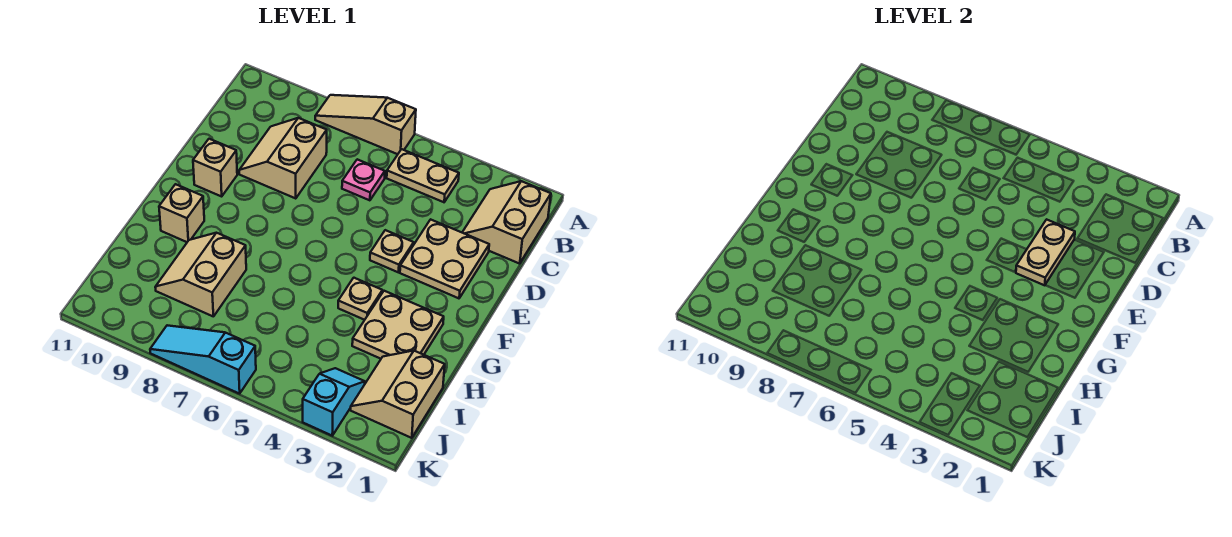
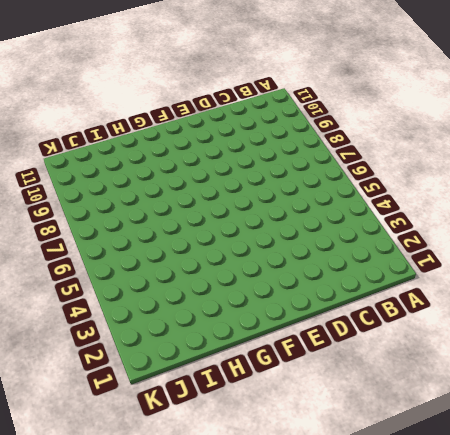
none -> tan slope A6:A8 level 1 top 6
none -> tan slope B1:C2 level 1 top 1
none -> tan plate B4:B5 level 1

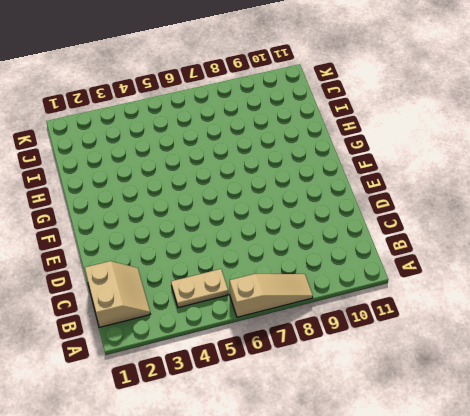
none -> pink plate C6 level 1
none -> tan slope C8:D9 level 1 top 8
none -> tan plate D2:E3 level 1

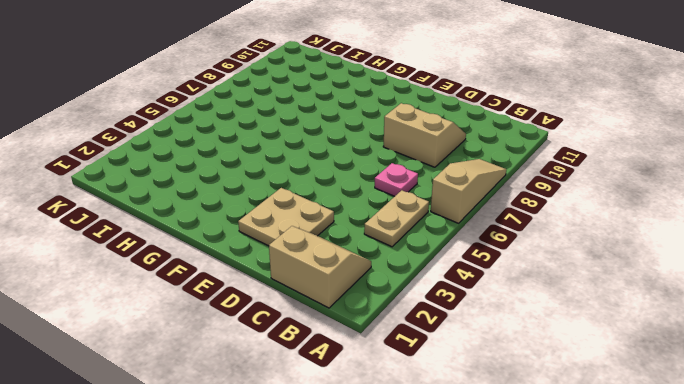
none -> tan plate E4 level 1
none -> tan brick E10 level 1
none -> tan plate G2:H3 level 1

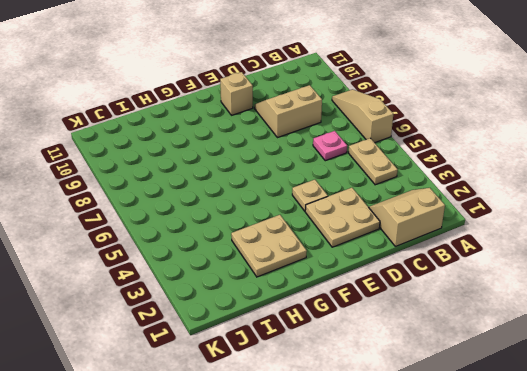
none -> tan plate G4 level 1
none -> tan brick G10 level 1
none -> tan slope H8:I9 level 1 top 8

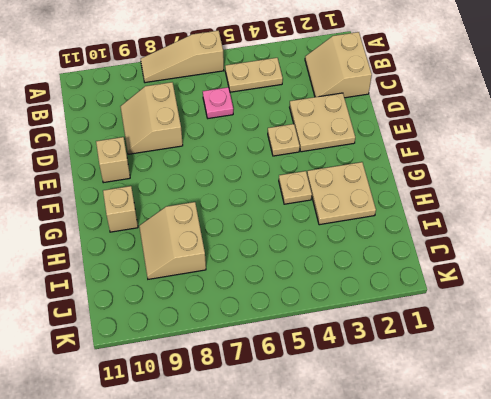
none -> tan slope I1:J2 level 1 top 1
none -> cyan slope J3:K3 level 1 top K
none -> cyan slope K6:K8 level 1 top 6

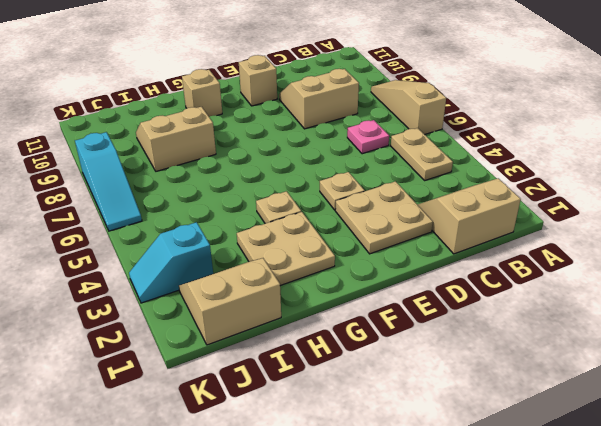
cyan slope J3:K3 level 1 top J -> cyan slope J3:K3 level 1 top K
cyan slope K6:K8 level 1 top 8 -> cyan slope K6:K8 level 1 top 6
none -> tan plate D3:E3 level 2

